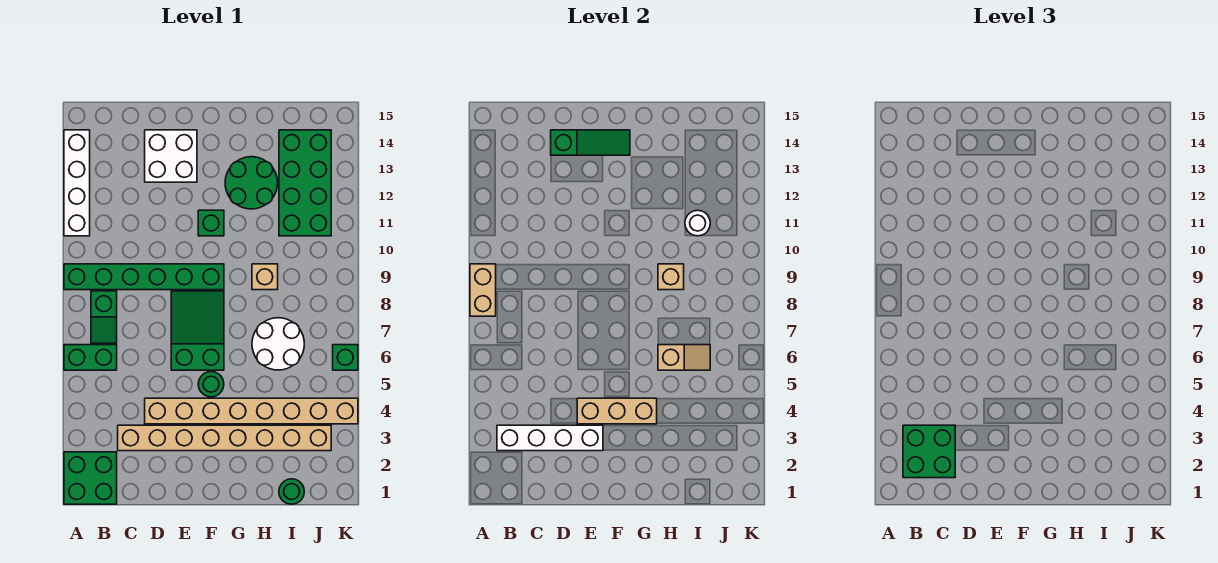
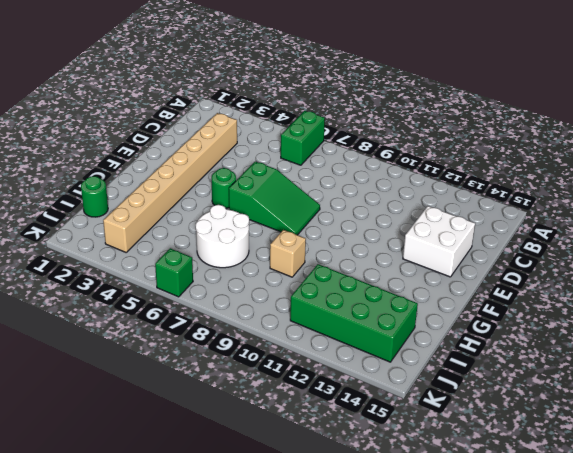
none -> green brick A1:B2 level 1
none -> green brick A9:F9 level 1
none -> white brick A11:A14 level 1

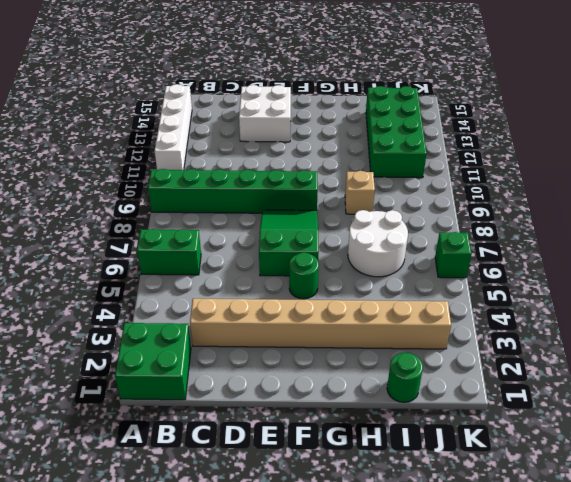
none -> green slope B7:B8 level 1 top 8
none -> tan brick D4:K4 level 1
none -> green brick F11 level 1

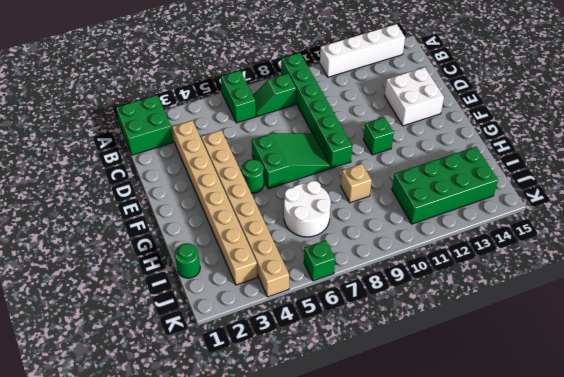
none -> green round brick G12:H13 level 1
none -> tan brick A8:A9 level 2
none -> white brick B3:E3 level 2

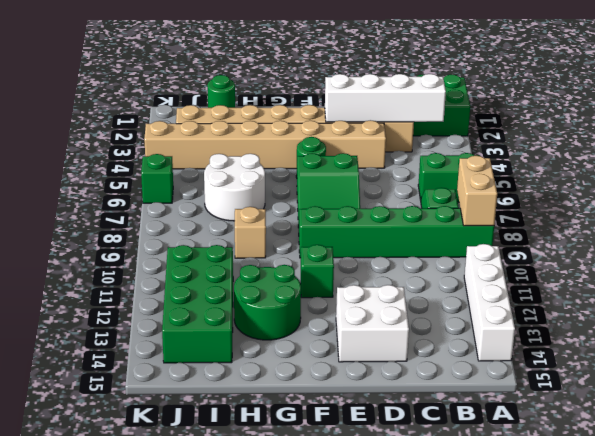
none -> green slope D14:F14 level 2 top D
none -> tan brick E4:G4 level 2
none -> tan slope H6:I6 level 2 top H

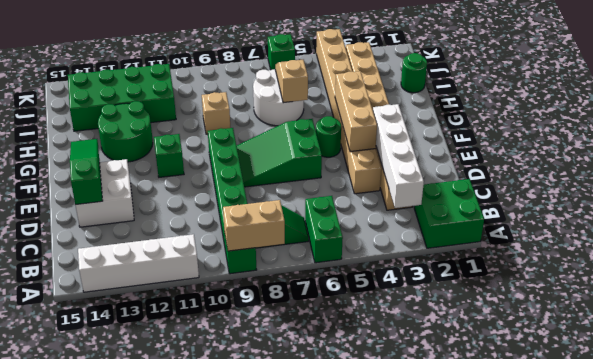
none -> tan brick H9 level 2
none -> white round brick I11 level 2
none -> green brick B2:C3 level 3

